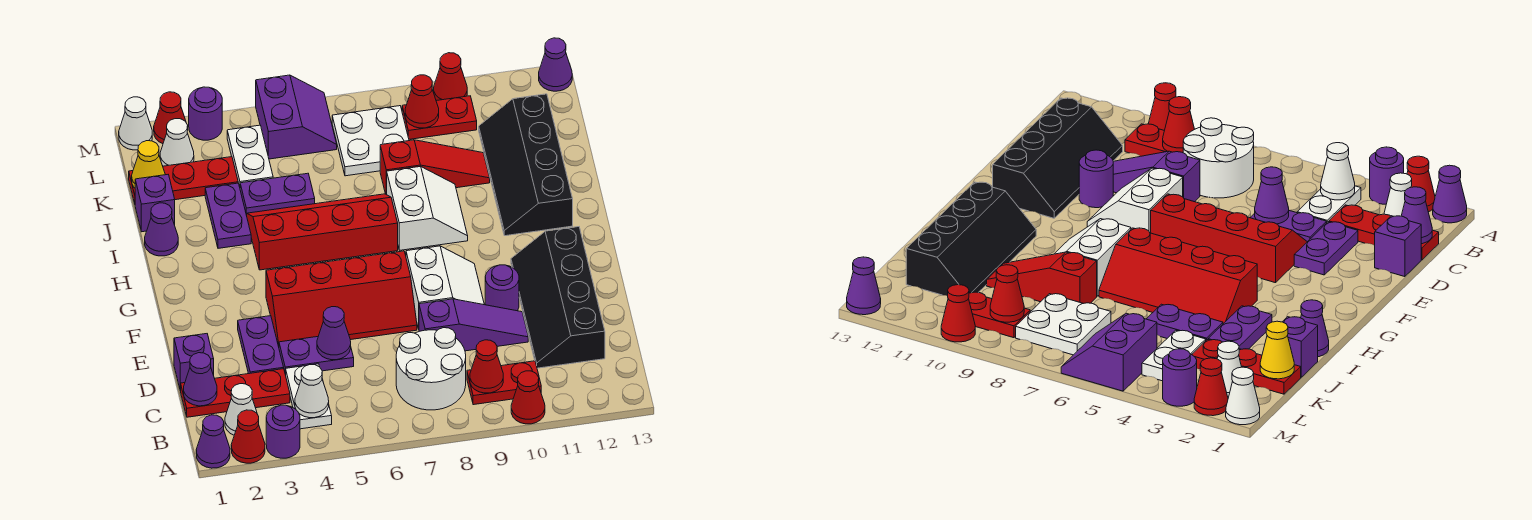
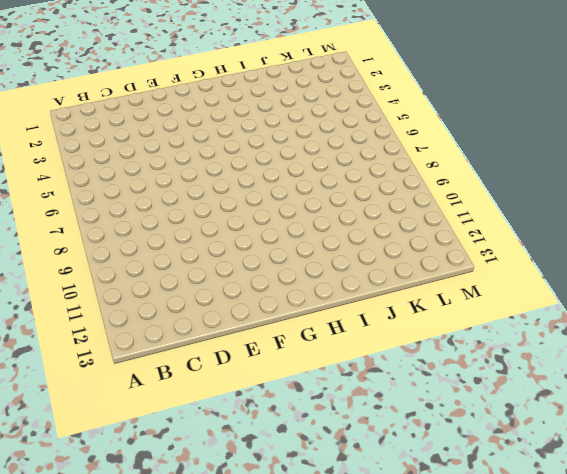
none -> purple cone A1 level 1
none -> red cone A2 level 1
none -> purple round brick A3 level 1
none -> red cone A10 level 1

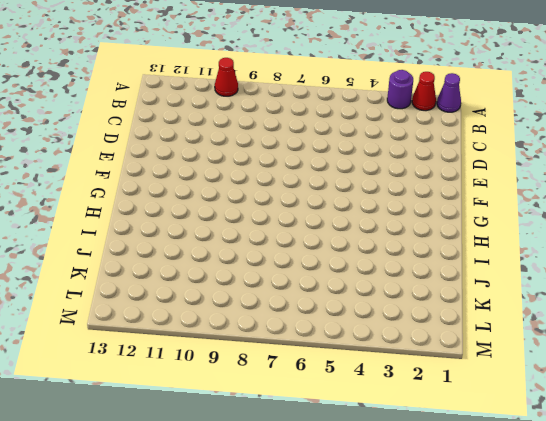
none -> white cone B2 level 1
none -> white plate B4:C4 level 1
none -> white round brick B7:C8 level 1
none -> red plate B9:B10 level 1

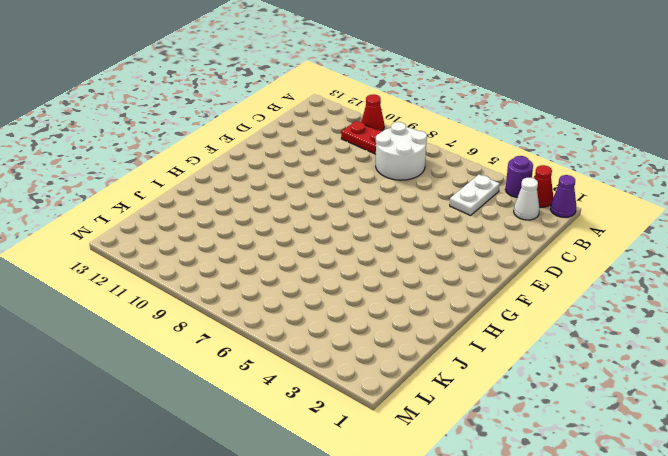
none -> red plate C1:C3 level 1
none -> black slope C11:F12 level 1 top 12
none -> purple brick D1 level 1
none -> purple plate D3:E3 level 1

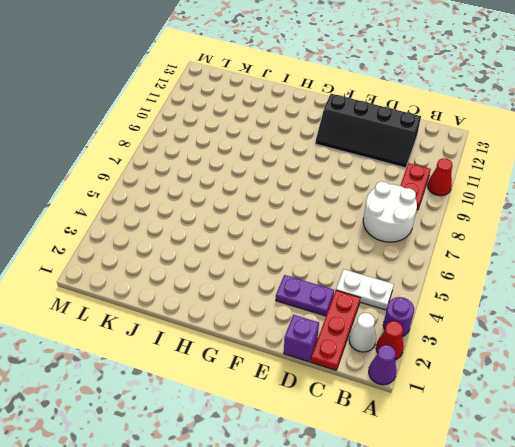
none -> purple plate D4:D5 level 1
none -> purple slope D8:D10 level 1 top 8
none -> red slope E4:F7 level 1 top F
none -> white slope E8:F9 level 1 top 8

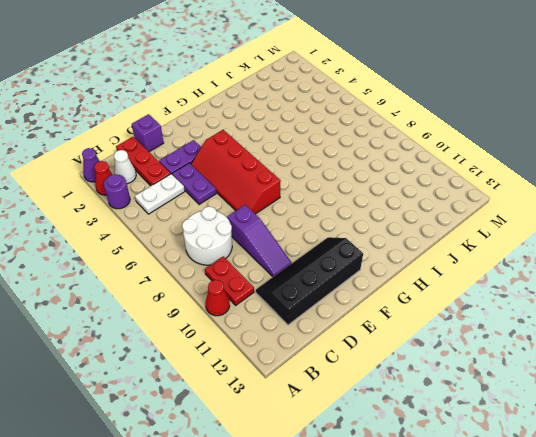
none -> white slope E8:F9 level 1 top 8
none -> purple round brick E10 level 1
none -> red slope H4:I7 level 1 top H
none -> white slope H8:I9 level 1 top 8

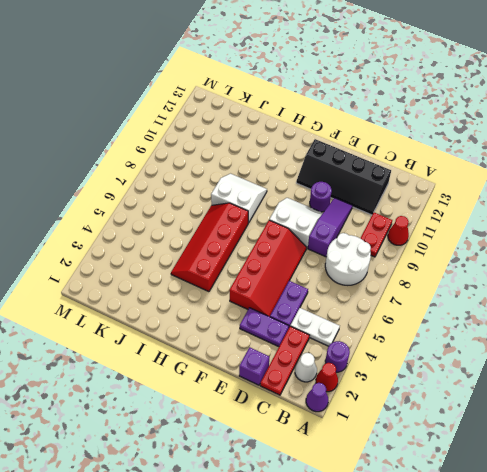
none -> black slope H11:K12 level 1 top 12
none -> purple cone I1 level 1
none -> purple plate I3:J3 level 1
none -> purple brick J1 level 1

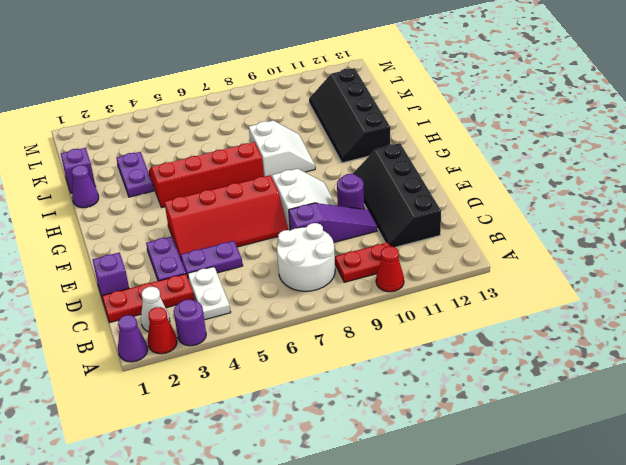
none -> purple plate J4:J5 level 1
none -> red slope J8:J10 level 1 top 8
none -> red plate K1:K3 level 1
none -> white plate K4:L4 level 1

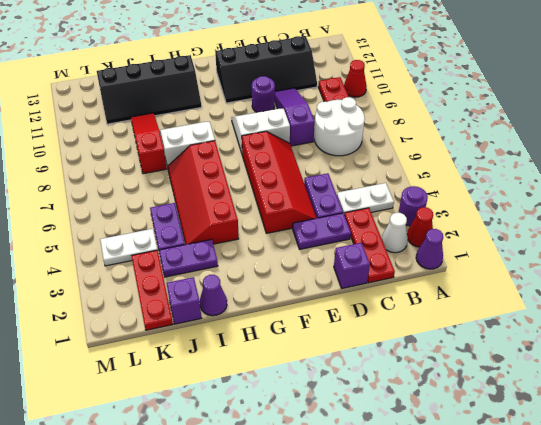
none -> white plate K7:L8 level 1
none -> white cone L2 level 1
none -> purple slope L5:M6 level 1 top 5
none -> red plate L9:L10 level 1

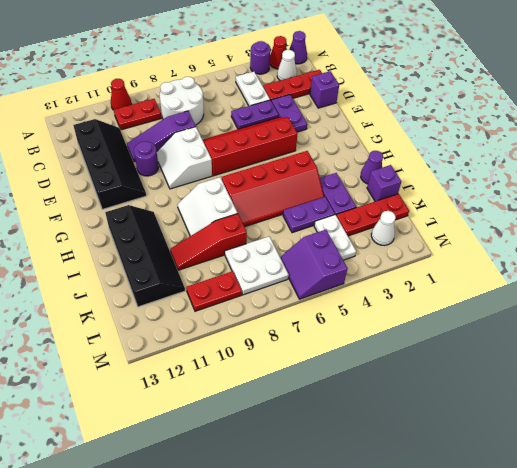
none -> white cone M1 level 1
none -> red cone M2 level 1
none -> purple round brick M3 level 1
none -> red cone M10 level 1

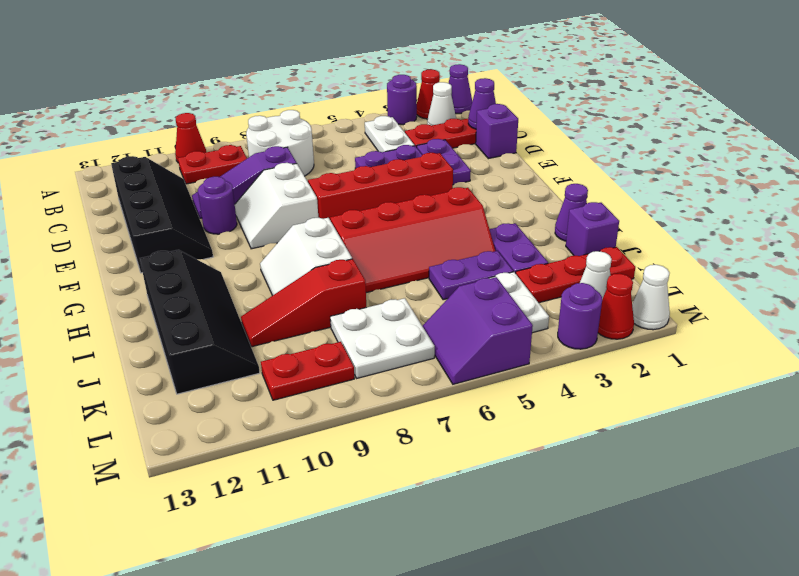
none -> red cone M10 level 1
none -> purple cone M13 level 1
none -> white cone B4 level 2
none -> red cone B9 level 2

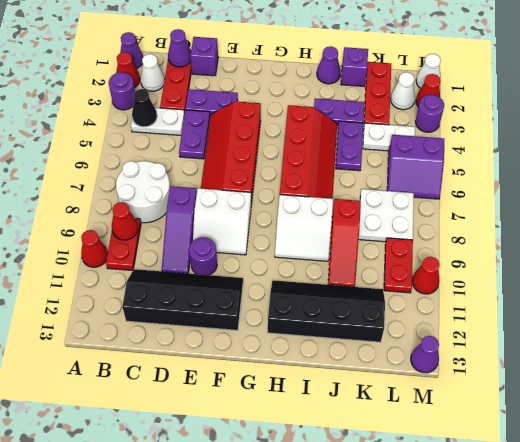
black cone B4 level 2 -> white cone B4 level 2
none -> purple cone D5 level 2
none -> yellow cone K1 level 2
none -> red cone L9 level 2

